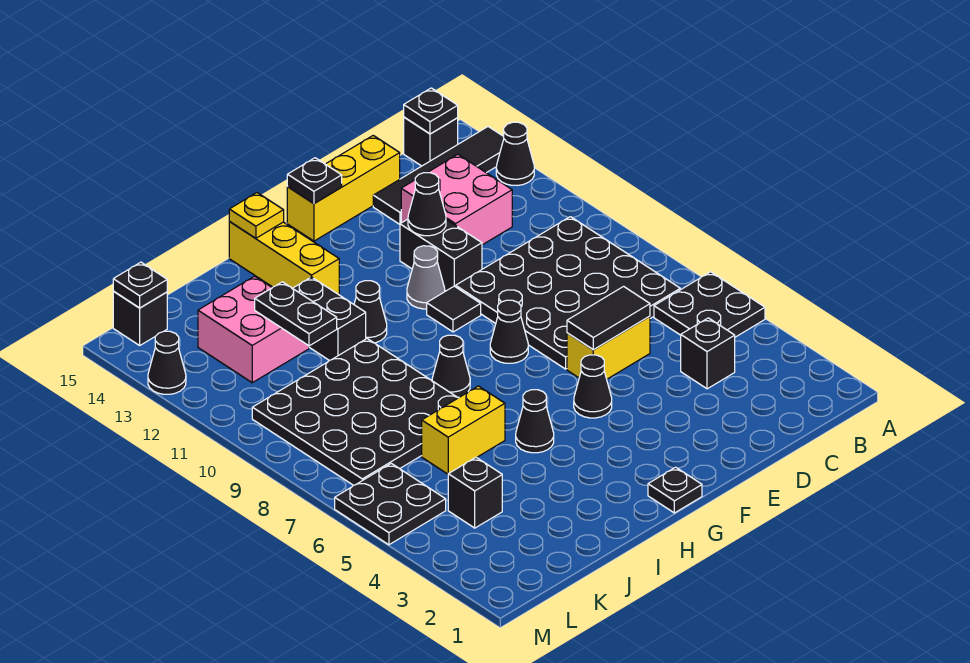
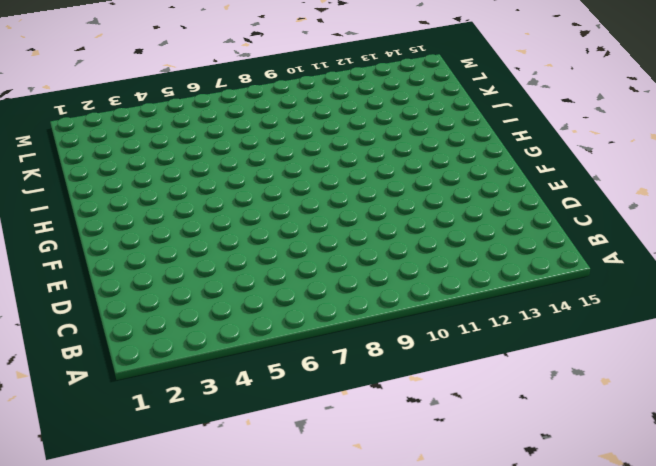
none -> black plate A5:B6 level 1
none -> black cone A13 level 1
none -> black tile A14:D14 level 1
none -> black plate B7:E10 level 1

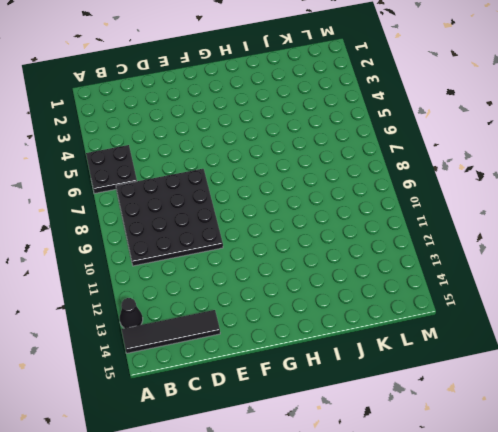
none -> black brick B15 level 1
none -> black brick C4 level 1
none -> pink brick C12:D13 level 1
none -> yellow brick D6:E6 level 1

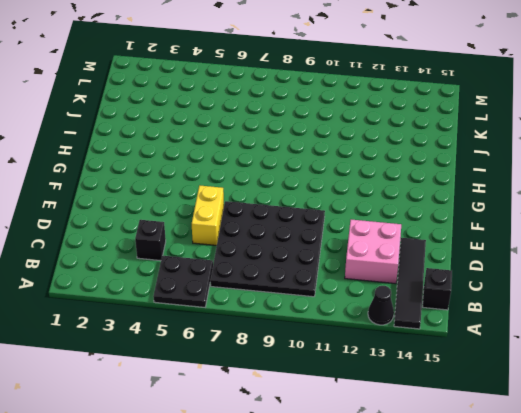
none -> yellow brick D15:F15 level 1
none -> black brick E11:E12 level 1
none -> black cone F5 level 1
none -> black cone F8 level 1

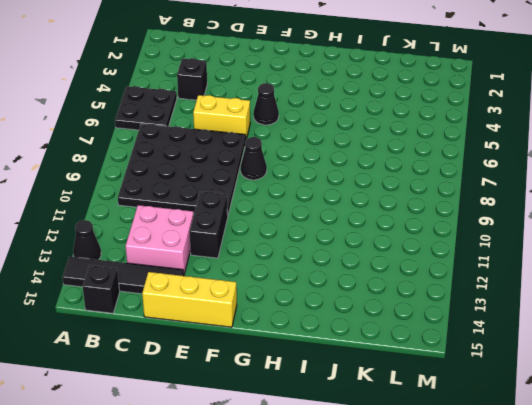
none -> black tile F10 level 1
none -> grey cone F11 level 1
none -> black plate G1 level 1
none -> black cone H5 level 1

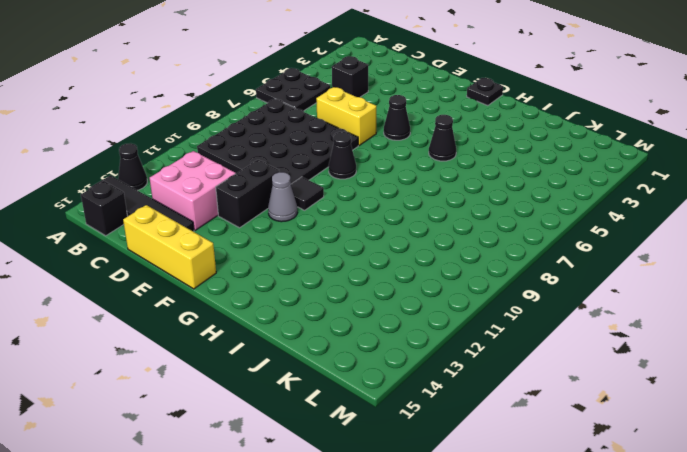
none -> black cone H8 level 1
none -> black cone H11 level 1
none -> yellow brick H13:H15 level 1
none -> yellow brick I6:J6 level 1

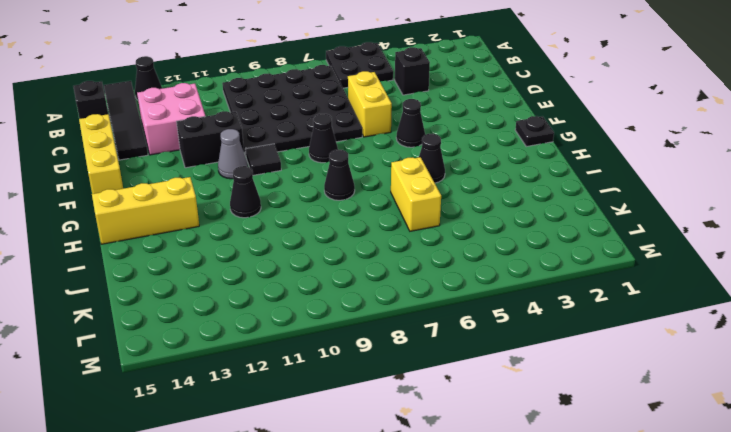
none -> black plate I7:L10 level 1
none -> black brick I11:I12 level 1
none -> pink brick J12:K13 level 1
none -> black brick K4 level 1

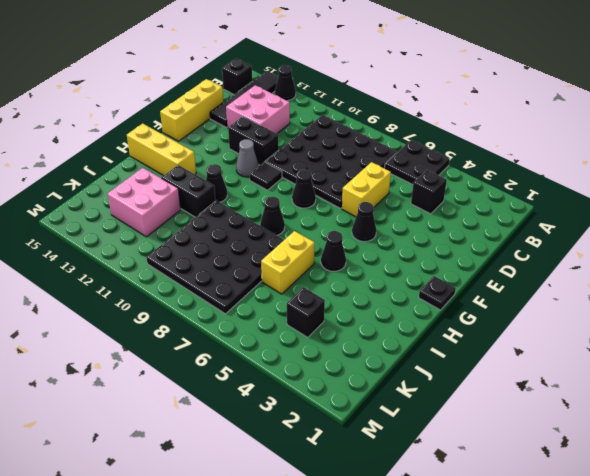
none -> black plate L5:M6 level 1
none -> black brick L15 level 1
none -> black cone M13 level 1
none -> black plate B15 level 2

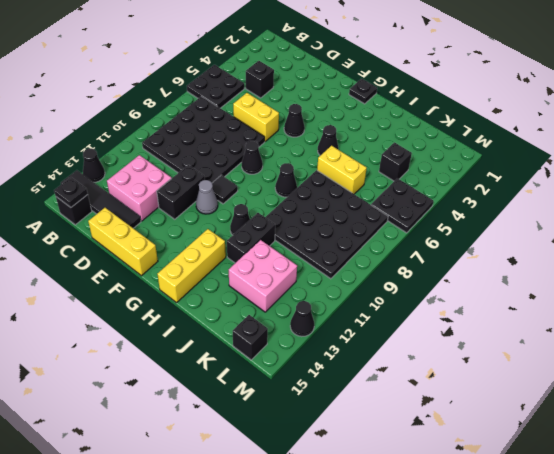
none -> black tile D6:E6 level 2
none -> black cone E12 level 2
none -> black plate F15 level 2
none -> yellow plate H15 level 2

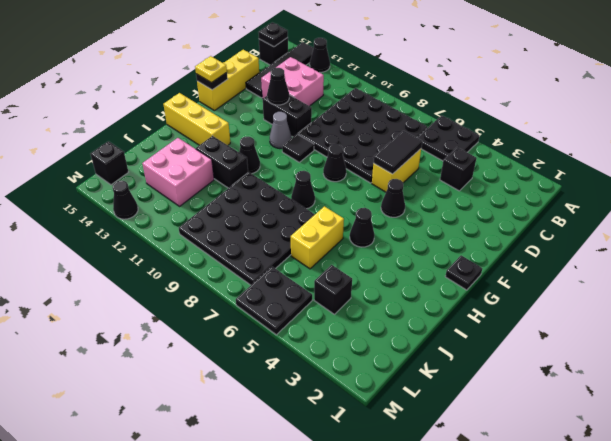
yellow plate F15 level 3 -> yellow plate H15 level 2
none -> black plate J11:J12 level 2
none -> black plate L15 level 2

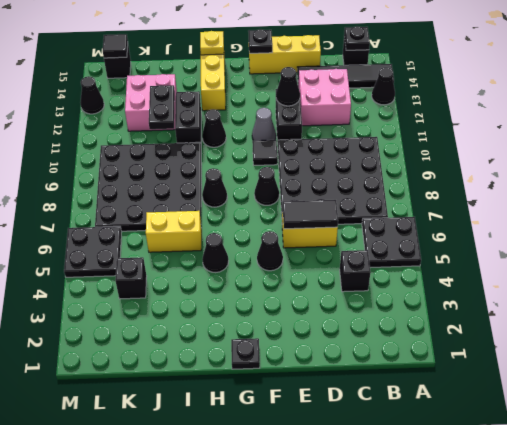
black tile L15 level 2 -> black plate L15 level 2

